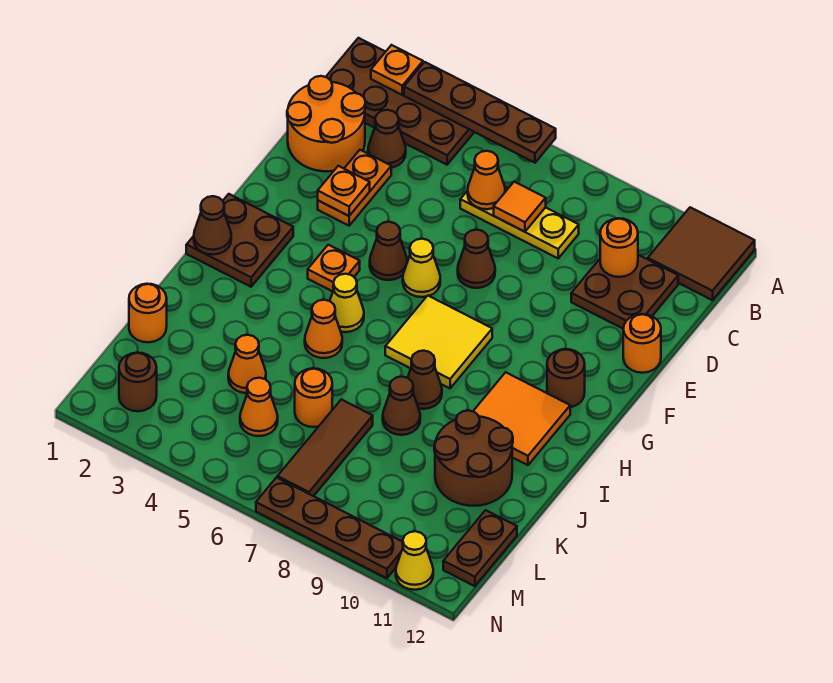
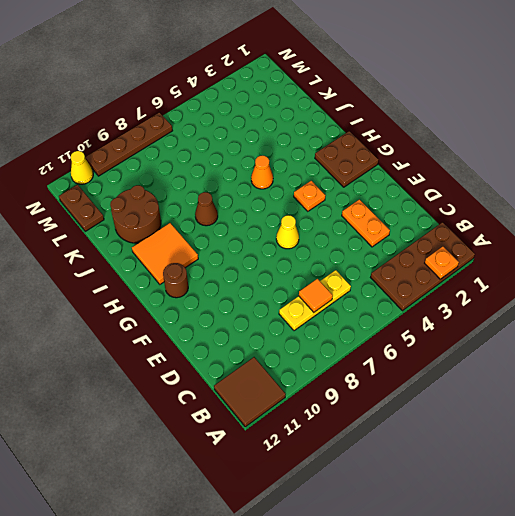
none -> orange round brick C1:D2 level 1
none -> brown cone C3 level 1
none -> brown plate C10:D11 level 1
none -> brown cone E7 level 1

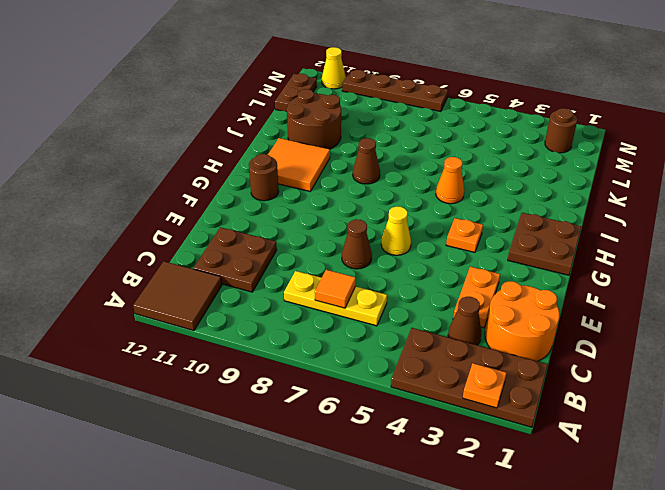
none -> orange round brick E12 level 1
none -> brown cone F5 level 1
none -> yellow tile G7:H8 level 1
none -> yellow cone H5 level 1

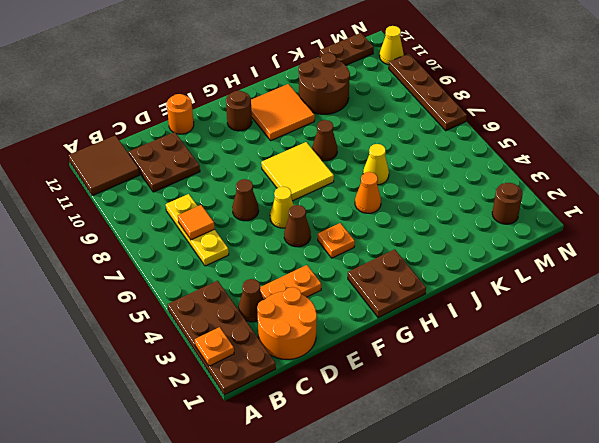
yellow cone J6 level 1 -> yellow cone H5 level 1
none -> brown cone J8 level 1
none -> orange round brick K1 level 1
none -> orange cone K4 level 1
none -> orange round brick K6 level 1

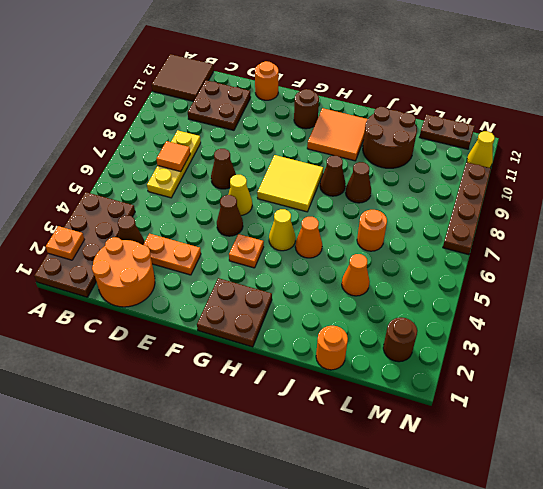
none -> brown tile K7:M7 level 1
none -> orange cone L5 level 1
none -> brown plate A3:A6 level 2
none -> orange cone C6 level 2

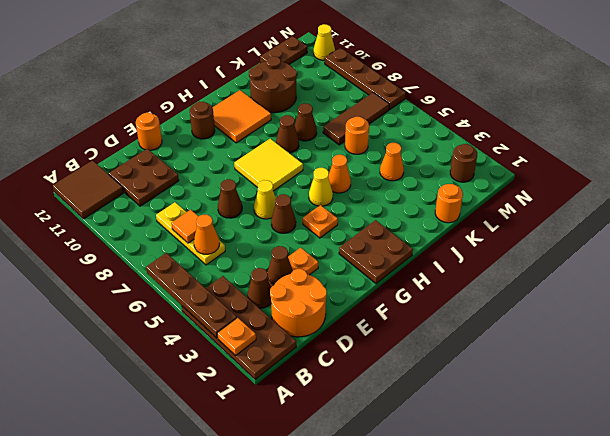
brown cone D3 level 2 -> brown cone H1 level 2
none -> orange cone L5 level 1
none -> orange round brick C10 level 2
none -> orange plate E3 level 2

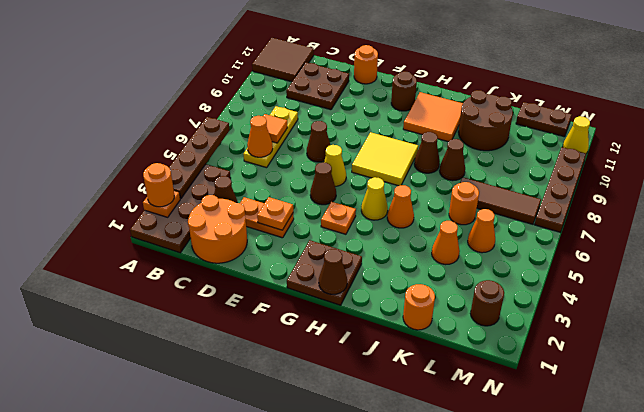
orange round brick A2 level 3 -> orange round brick C10 level 2

